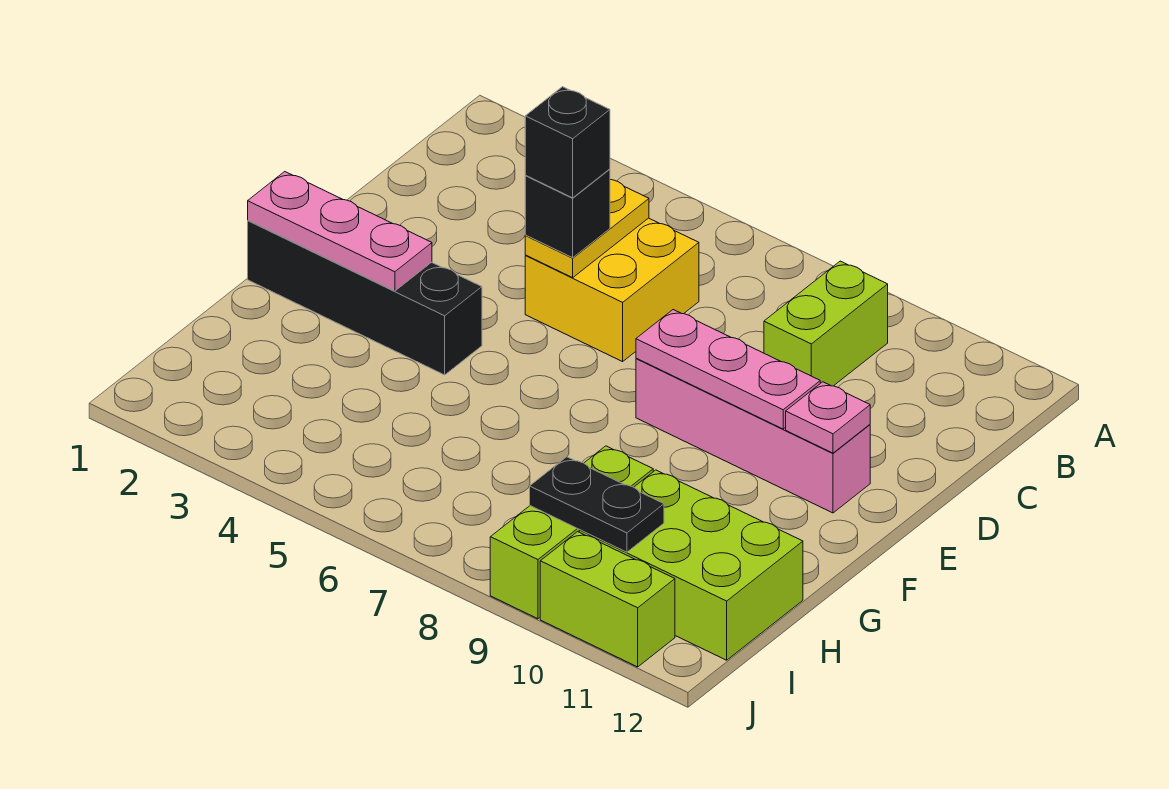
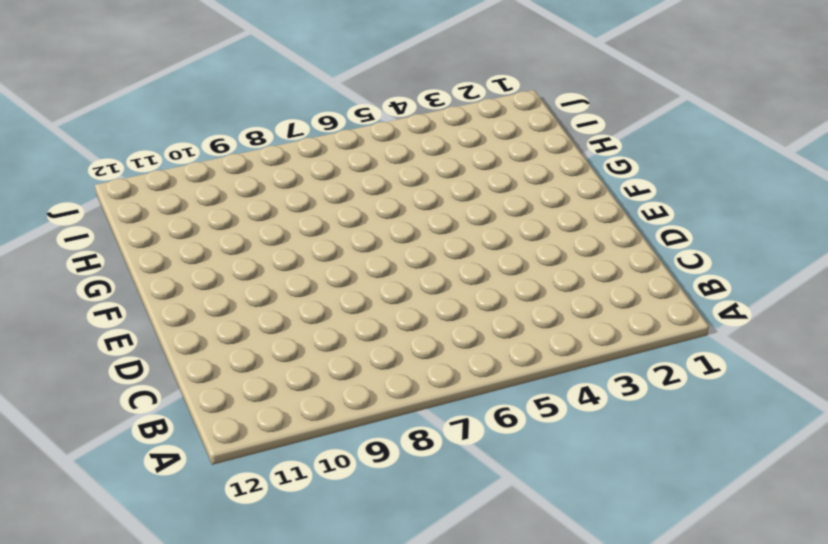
none -> lime brick B9:C9 level 1
none -> yellow brick C5:D6 level 1
none -> pink brick E8:E11 level 1

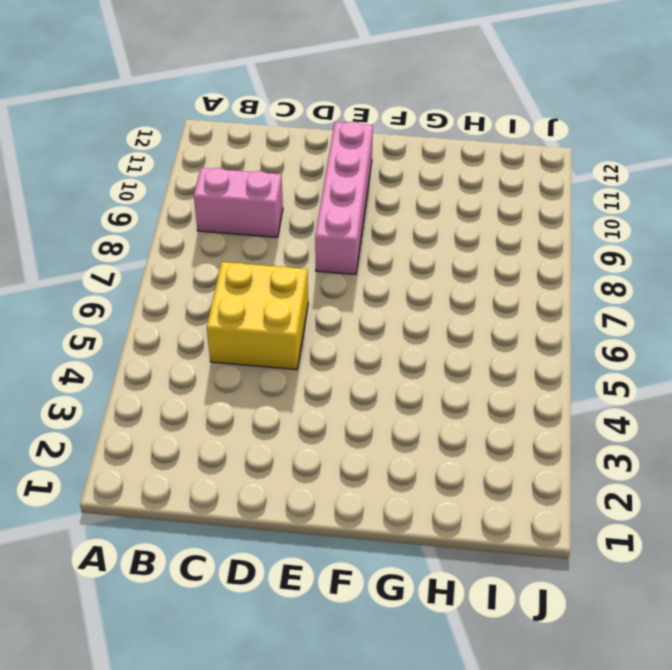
pink brick B9:C9 level 1 -> lime brick B9:C9 level 1
none -> black brick F1:F4 level 1
none -> lime brick H9:J9 level 1
none -> lime brick H10:I12 level 1

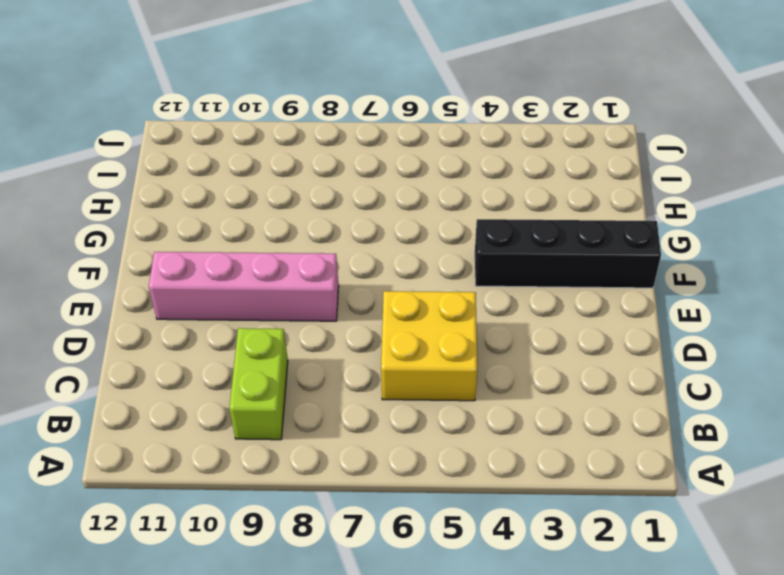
none -> lime brick H9:J9 level 1
none -> lime brick H10:I12 level 1
none -> lime brick J10:J11 level 1

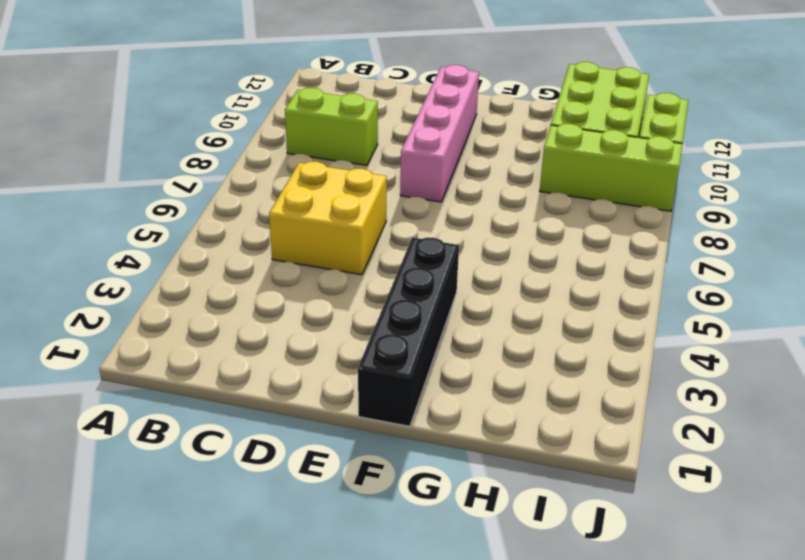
none -> yellow plate C5:D5 level 2
none -> pink plate E8:E10 level 2
none -> pink plate E11 level 2

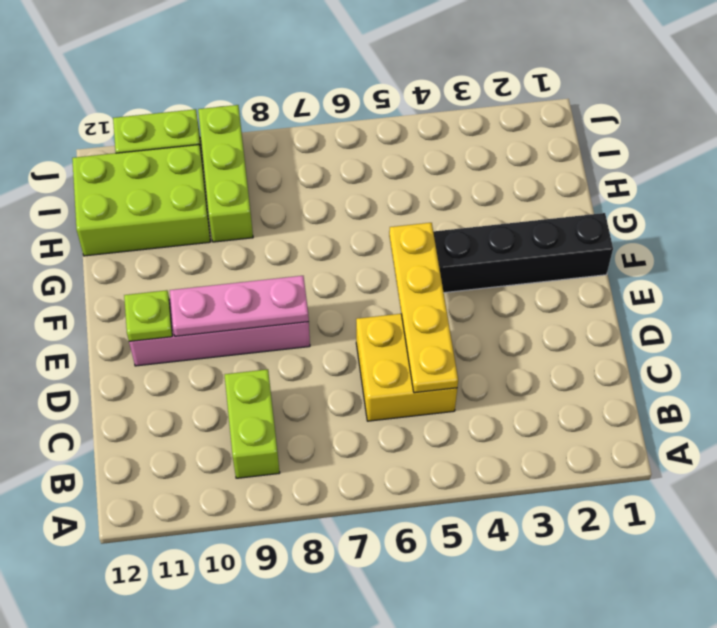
yellow plate C5:F5 level 2 -> yellow plate C5:D5 level 2
lime plate E11 level 2 -> pink plate E11 level 2
none -> pink plate F1:F3 level 2
none -> black plate I9:I10 level 2
none -> black brick D5 level 3

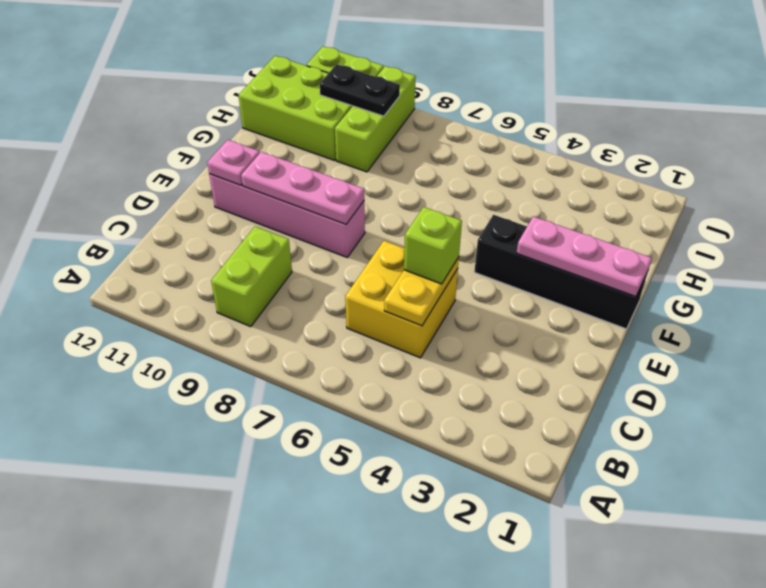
lime brick D5 level 3 -> black brick D5 level 3
none -> black brick D5 level 4

